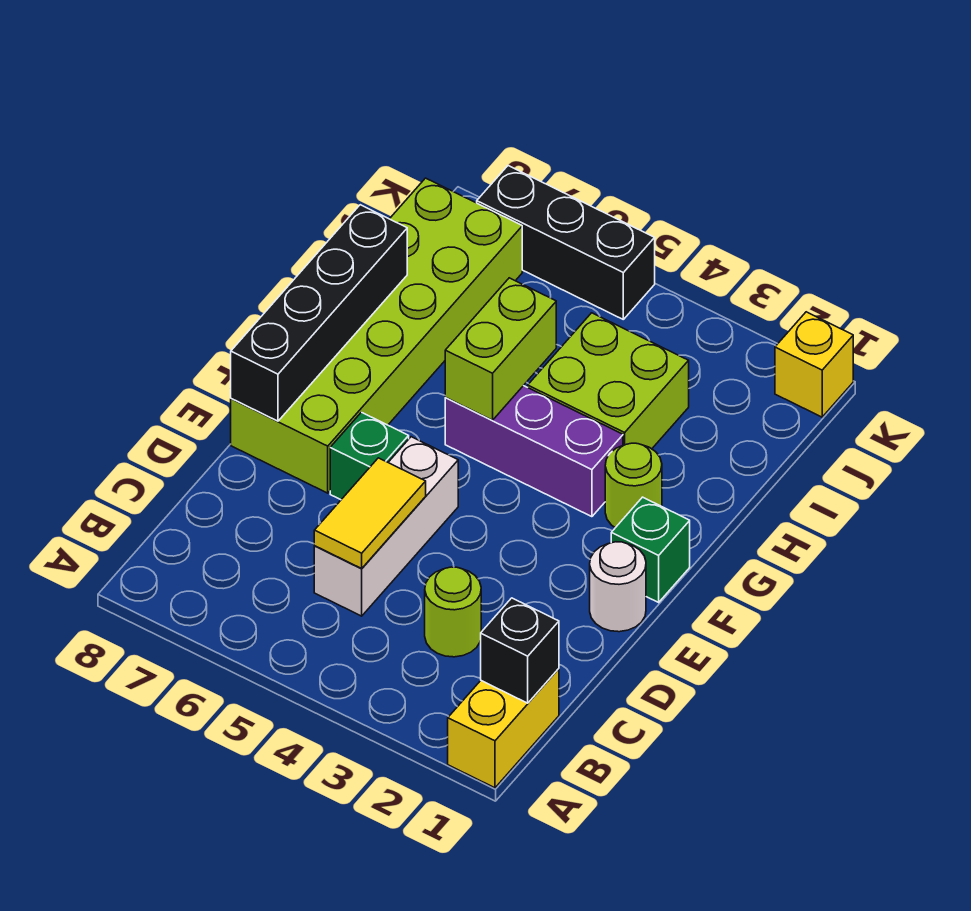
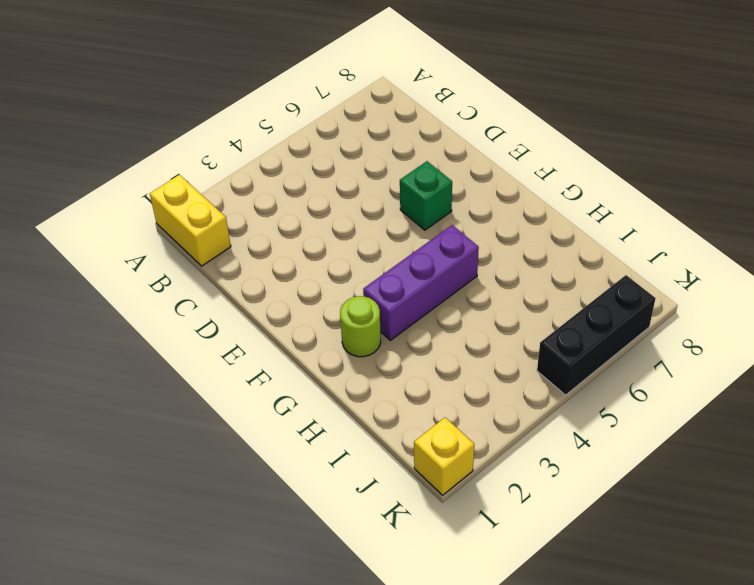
none -> lime round brick C3 level 1
none -> white brick C5:E5 level 1
none -> white round brick E1 level 1

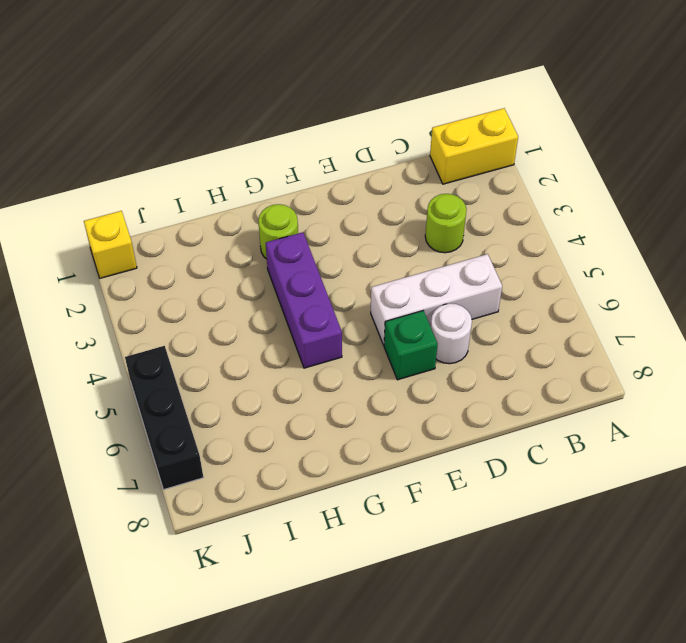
white round brick D6 level 1 -> white round brick E1 level 1
none -> lime brick E7:J8 level 1
none -> green brick F1 level 1
none -> lime brick H3:I4 level 1

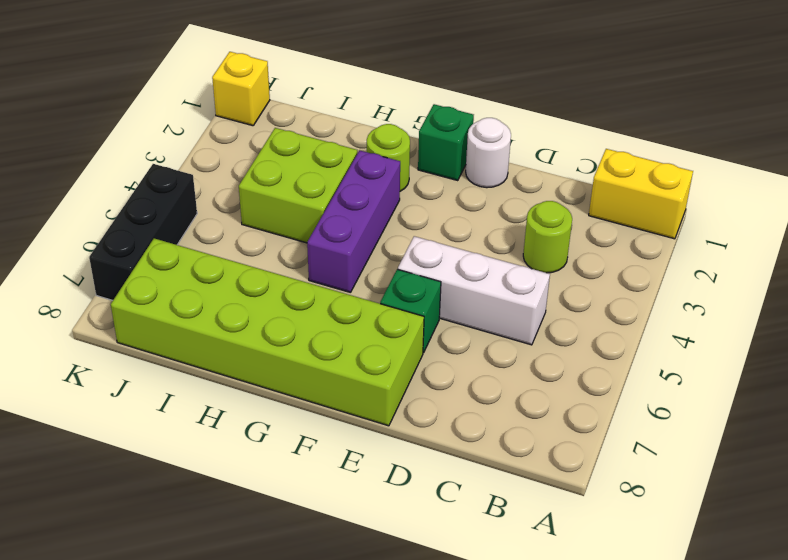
none -> black brick B1 level 2
none -> yellow tile C5:D5 level 2
none -> black brick E8:H8 level 2

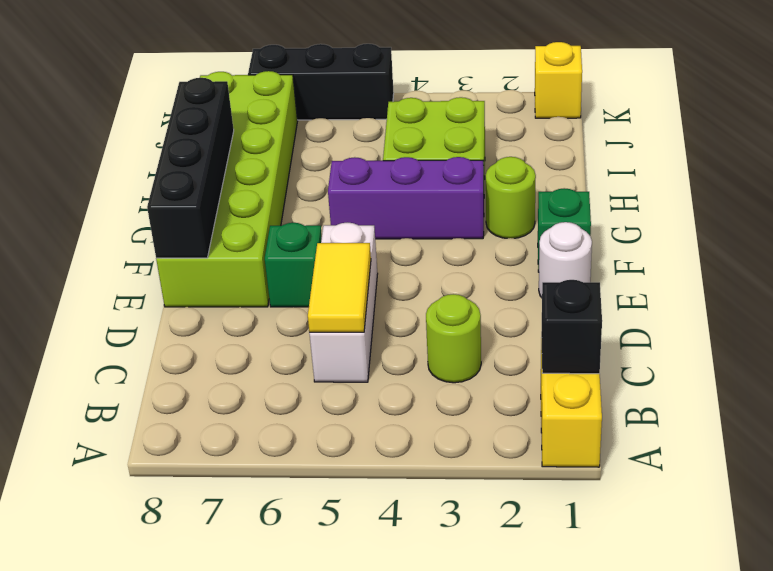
none -> lime brick G5:H5 level 2

